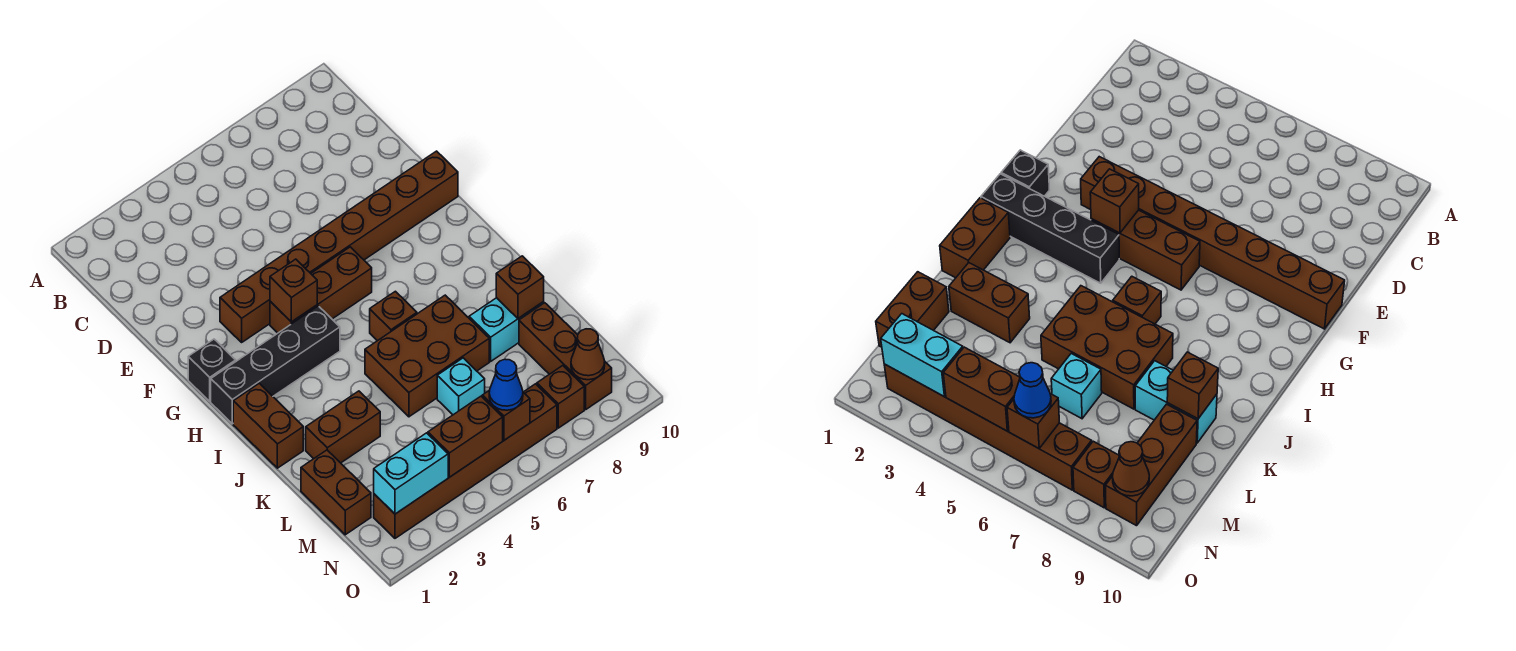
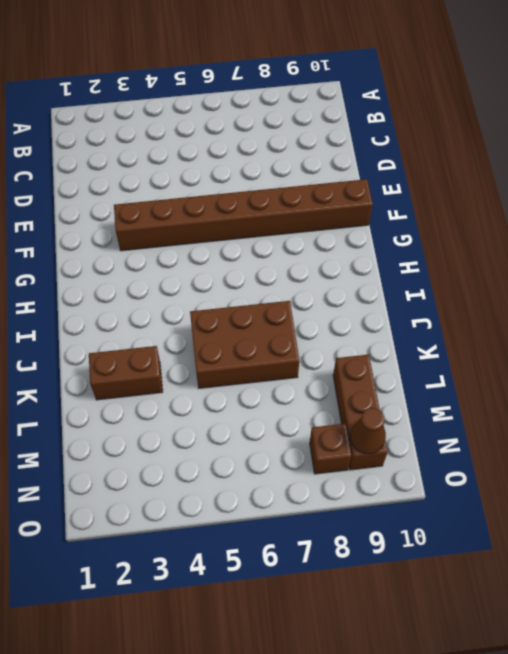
none -> black brick G1 level 1
none -> brown brick G4:G6 level 1
none -> black brick H1:H4 level 1

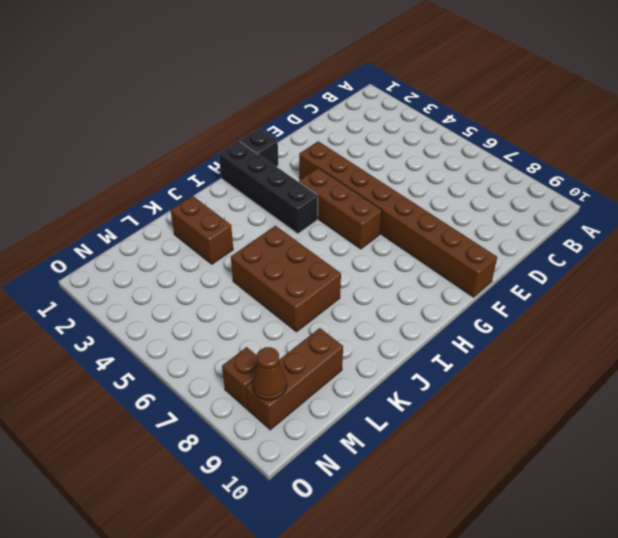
none -> brown brick I1:J1 level 1
none -> brown brick I6 level 1
none -> cyan brick K8:K9 level 1

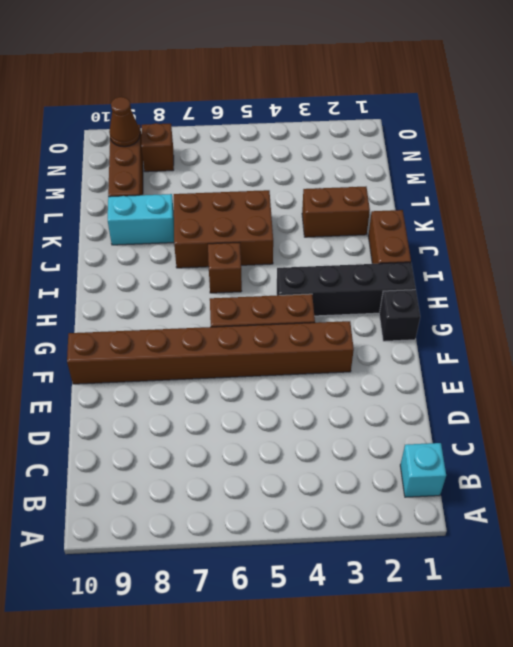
cyan brick B1 level 1 -> cyan brick L6 level 1
none -> brown brick L1:M1 level 1
none -> brown brick N2:N7 level 1
none -> brown brick G4 level 2

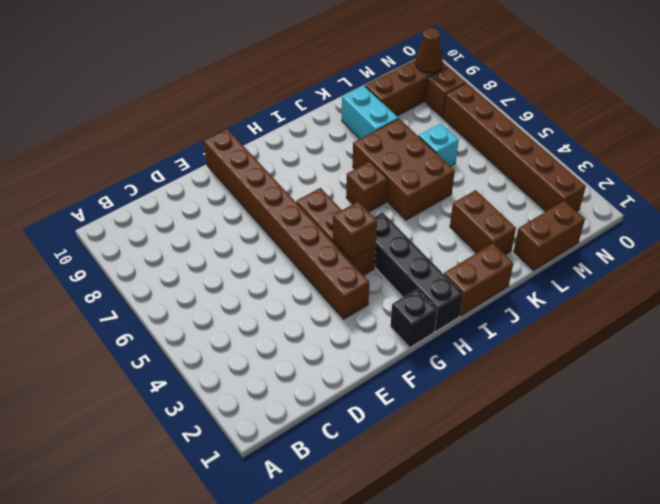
none -> brown brick K9 level 2
none -> cyan brick N2:N3 level 2
none -> brown brick N4:N5 level 2

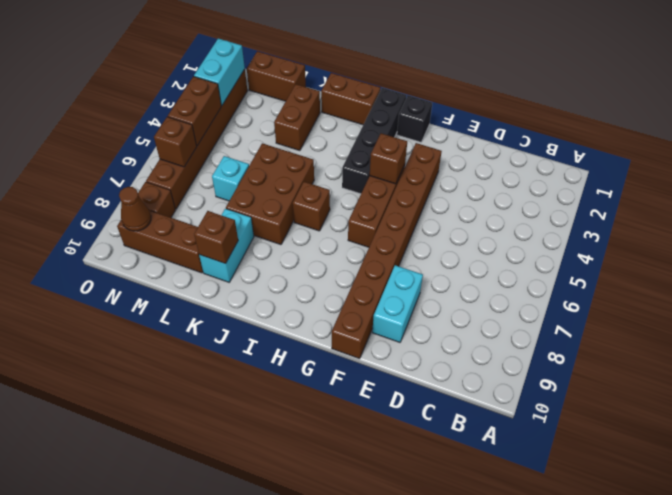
cyan brick E8:E9 level 1 -> none
none -> blue cone N6 level 3

